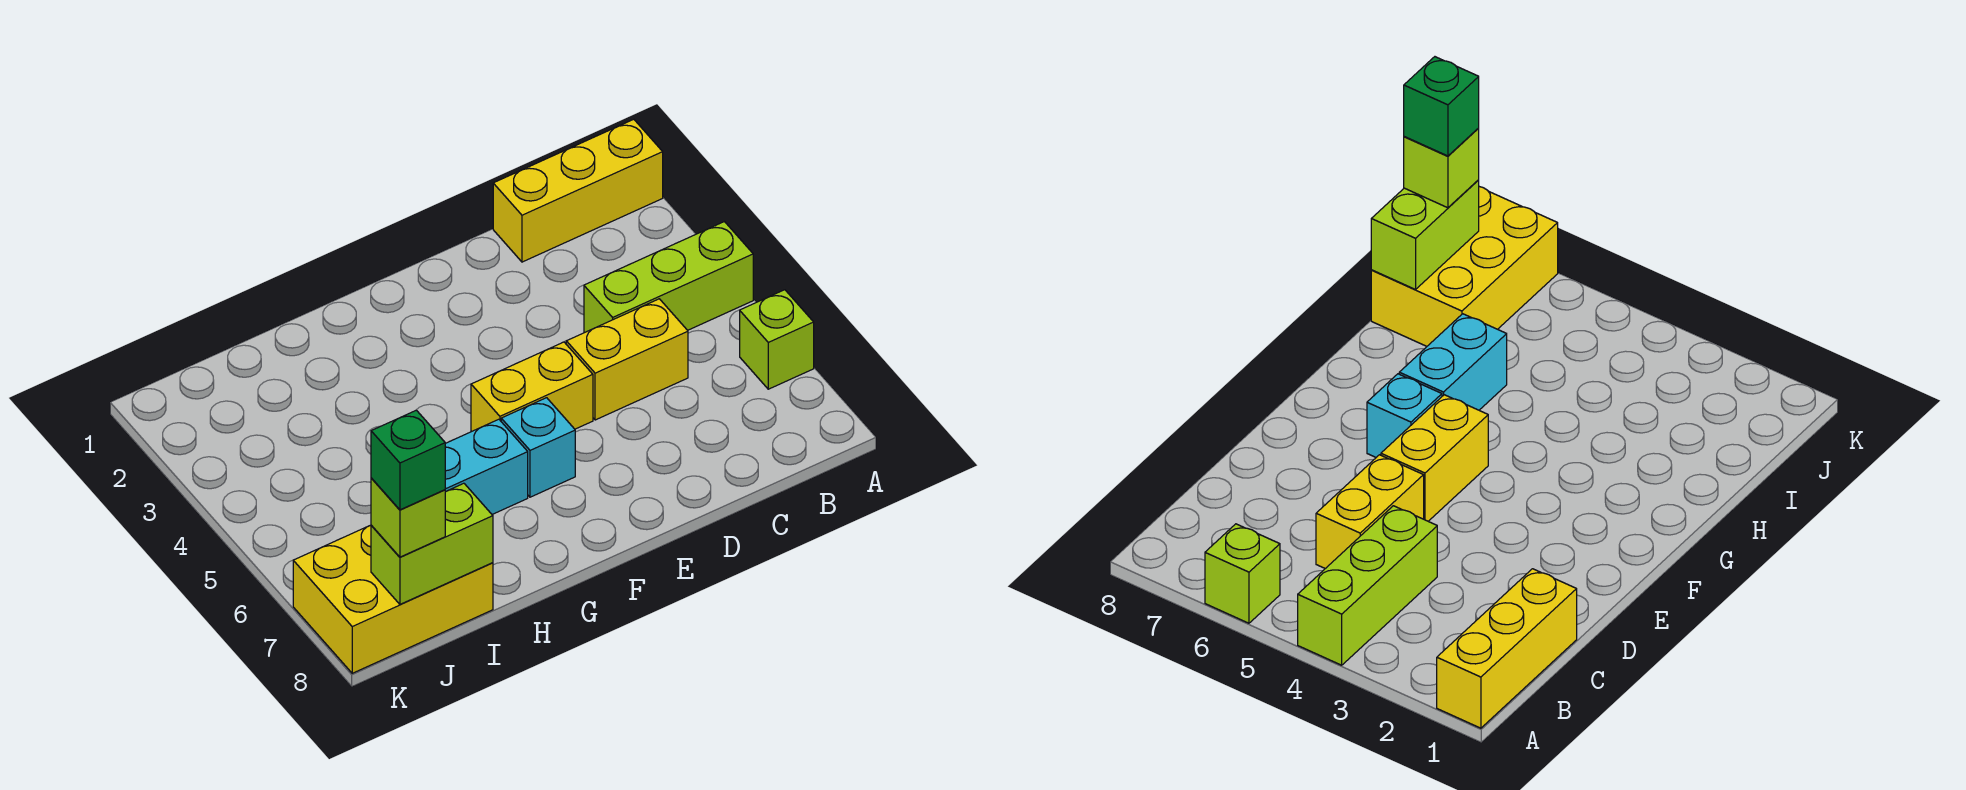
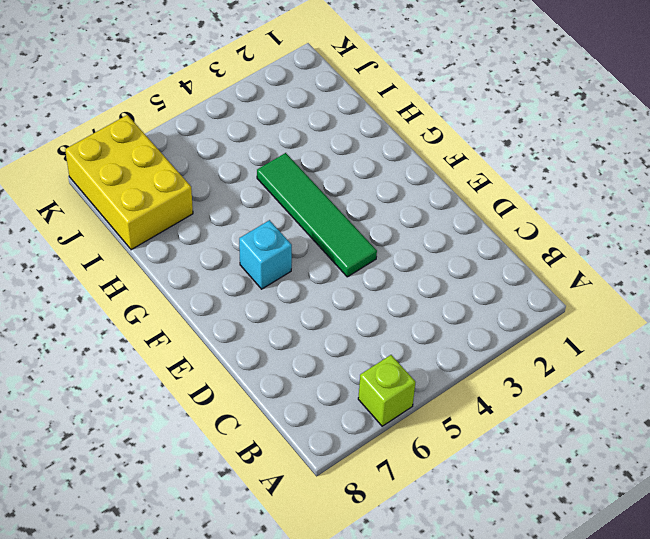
green tile E4:H4 level 1 -> none
none -> yellow brick A1:C1 level 1
none -> lime brick A4:C4 level 1

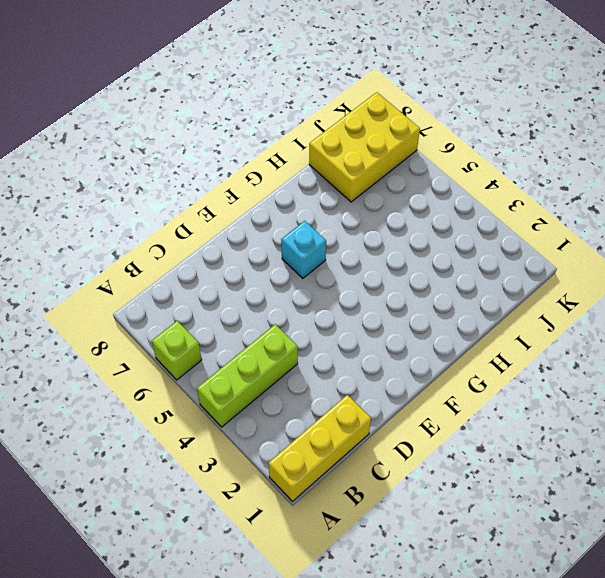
none -> yellow brick C5:D5 level 1
none -> yellow brick E5:F5 level 1

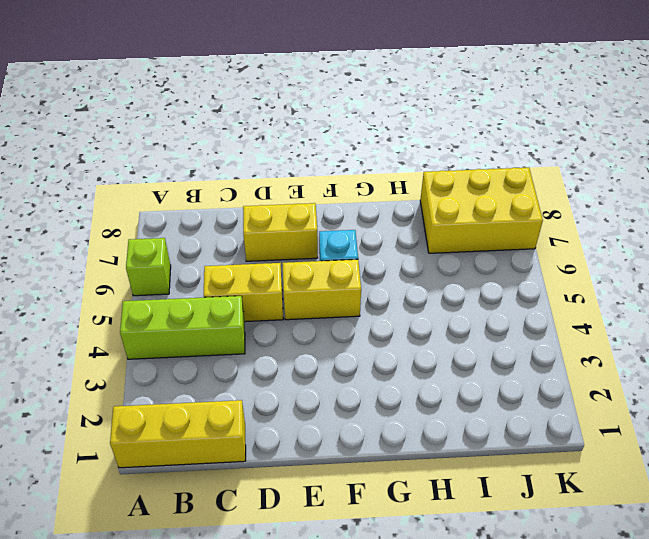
yellow brick D7:E7 level 1 -> none
none -> cyan brick G6:H6 level 1
none -> lime brick I8:J8 level 2

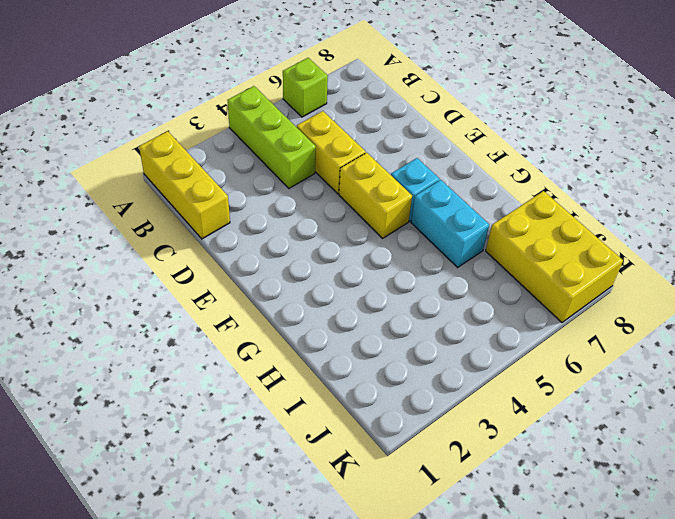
none -> lime brick I8:J8 level 2
none -> lime brick J8 level 3

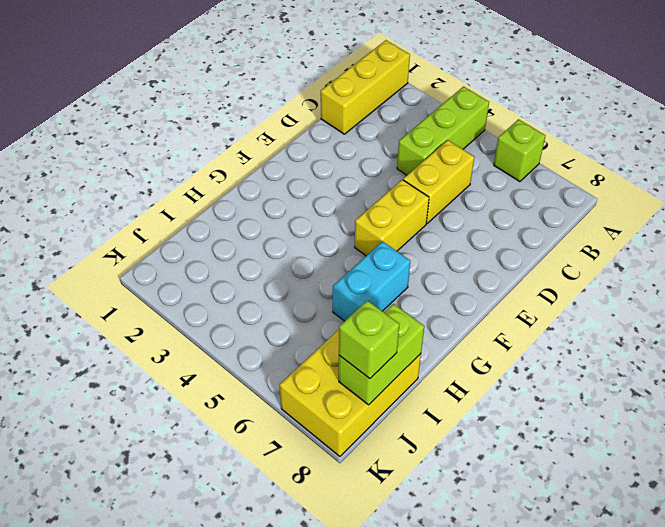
none -> cyan brick F6 level 1
none -> green brick J8 level 4

